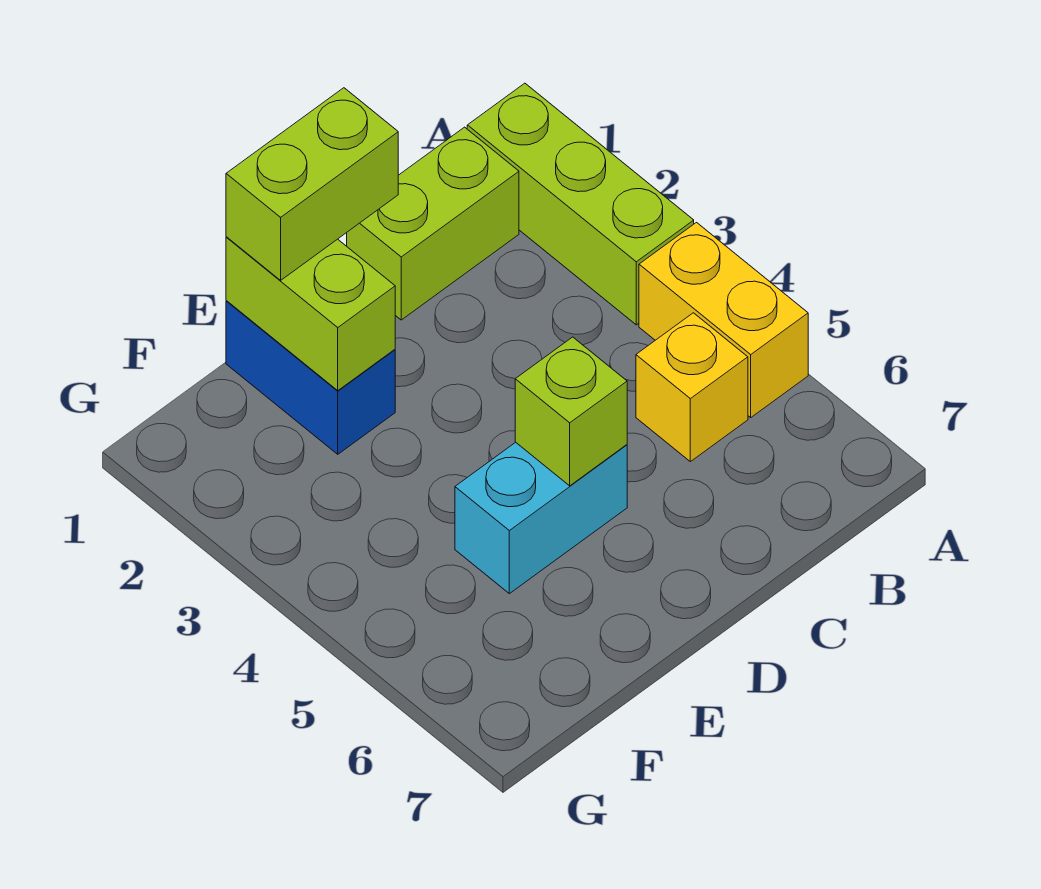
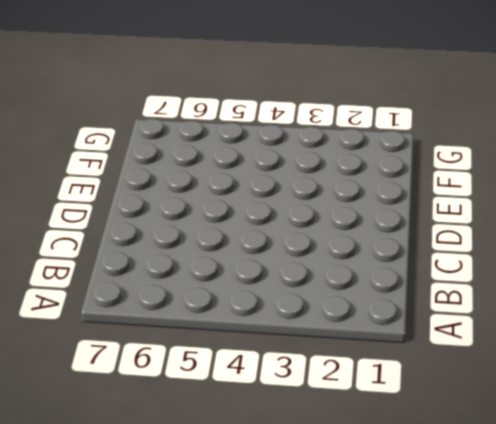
none -> lime brick A1:A3 level 1
none -> yellow brick A4:A5 level 1

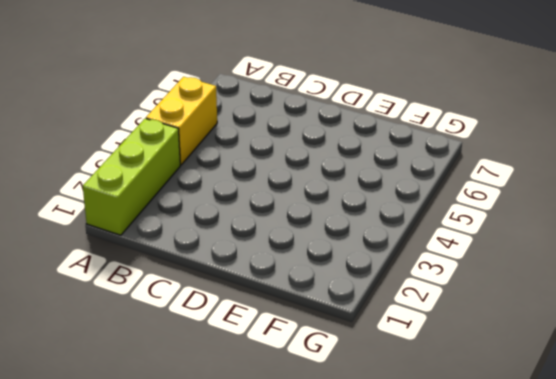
none -> lime brick B1:C1 level 1
none -> yellow brick B5 level 1

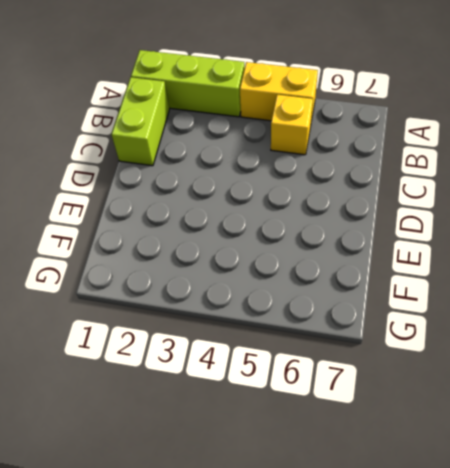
none -> cyan brick D5:E5 level 1
none -> blue brick E1:E2 level 1

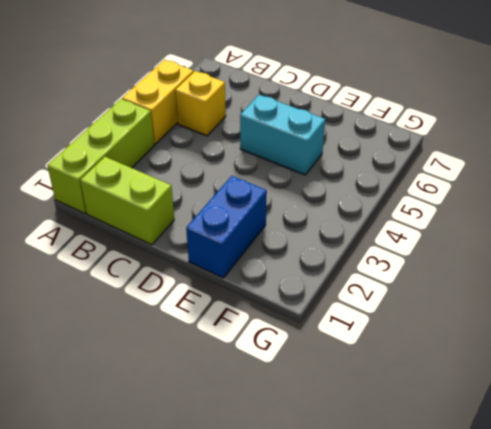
none -> lime brick D5 level 2
none -> lime brick E1:E2 level 2

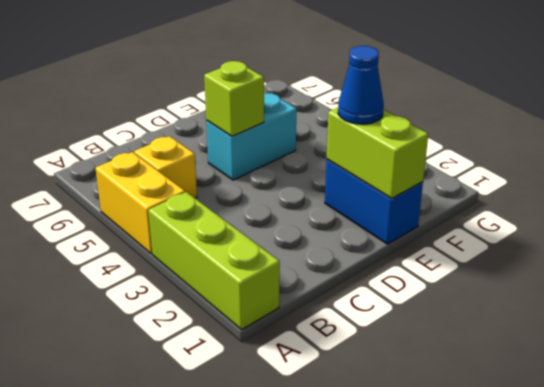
blue cone E2 level 3 -> none
none -> lime brick B1:C1 level 1
none -> lime brick D1:E1 level 3

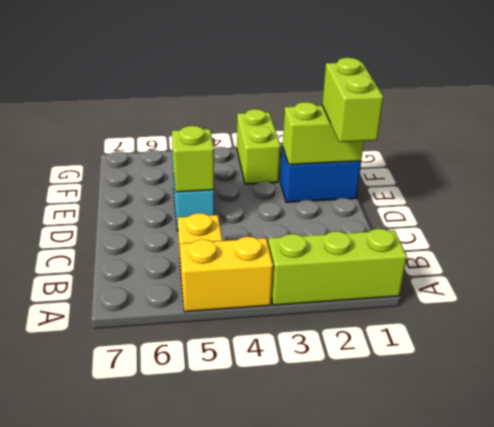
lime brick F3:G3 level 1 -> lime brick B1:C1 level 1

